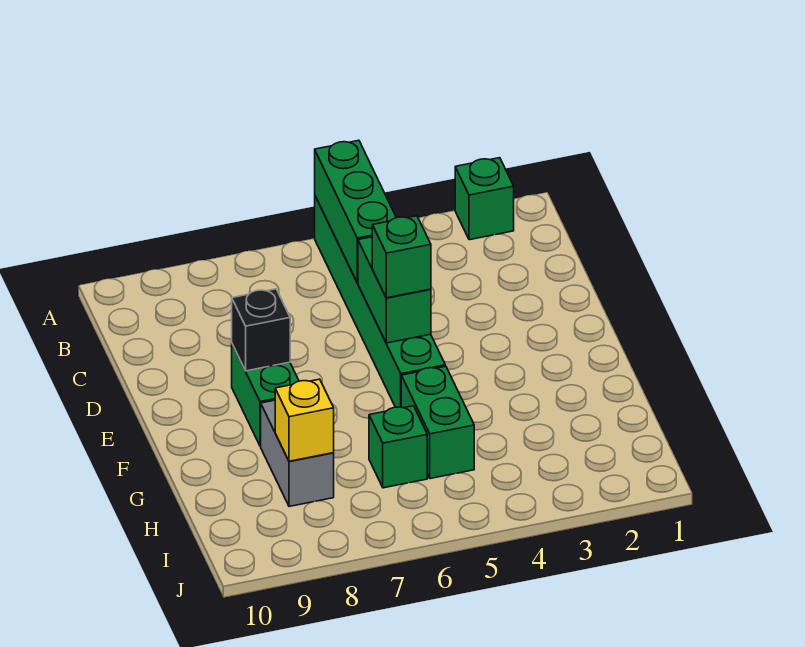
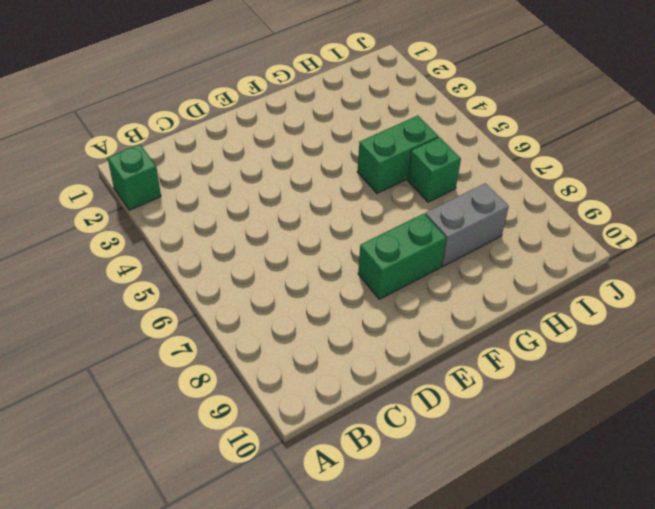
none -> green brick A5:F5 level 1
none -> green brick A5:C5 level 2

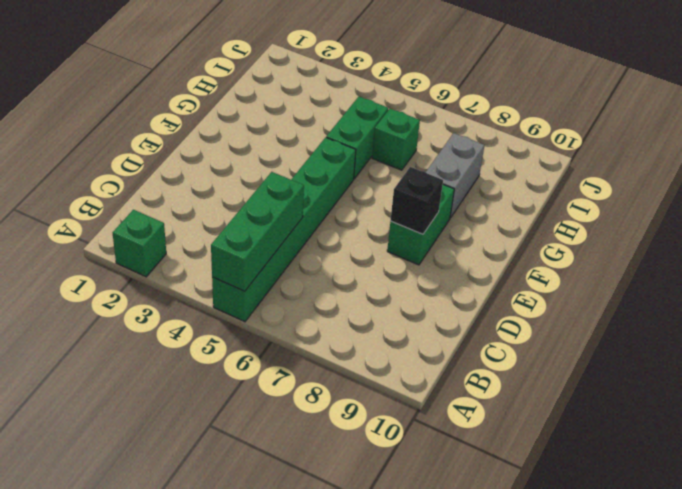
none -> green brick D5:E5 level 2
none -> yellow brick H8 level 2

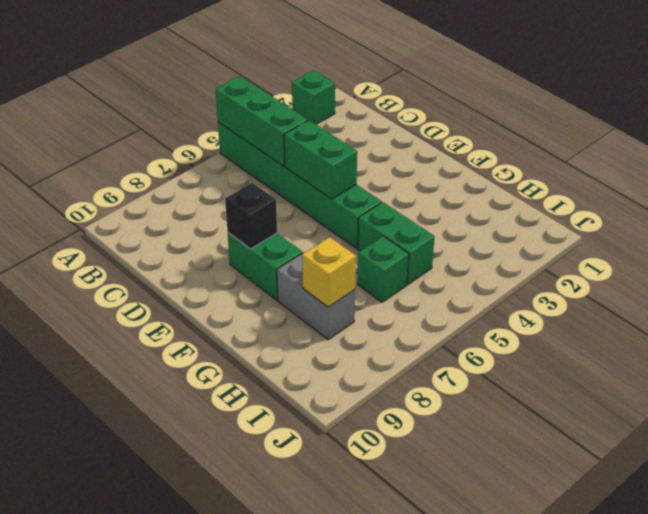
none -> green brick E5 level 3

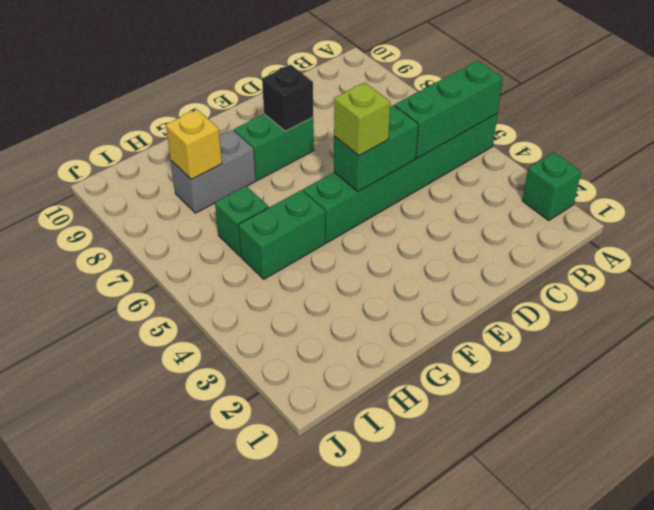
lime brick E5 level 3 -> green brick E5 level 3

